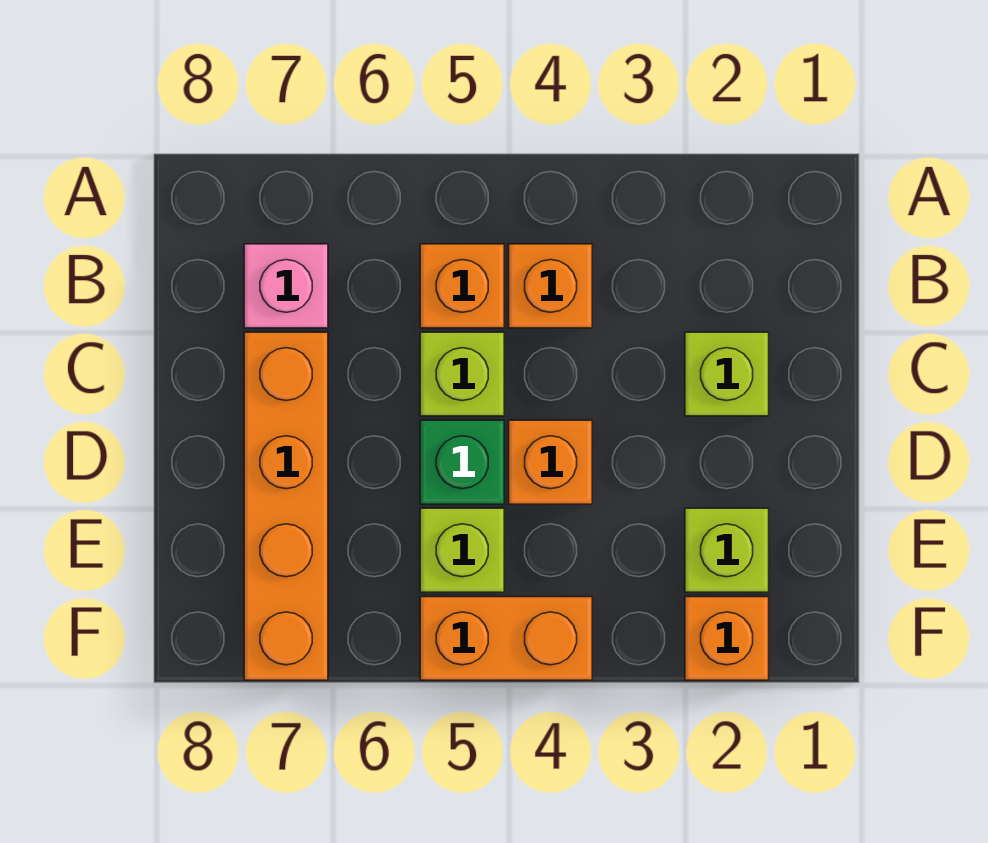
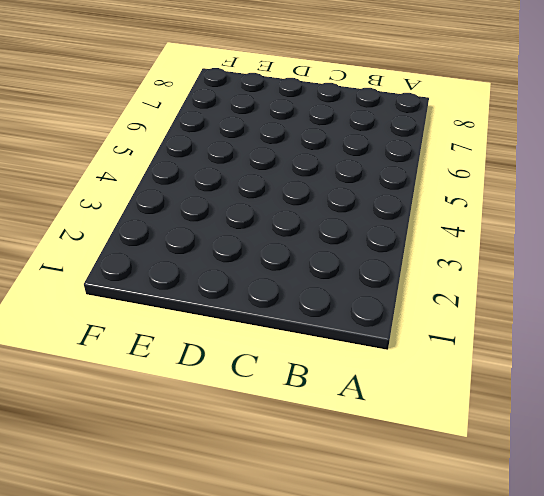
none -> orange brick B4 level 1
none -> orange brick B5 level 1
none -> pink brick B7 level 1

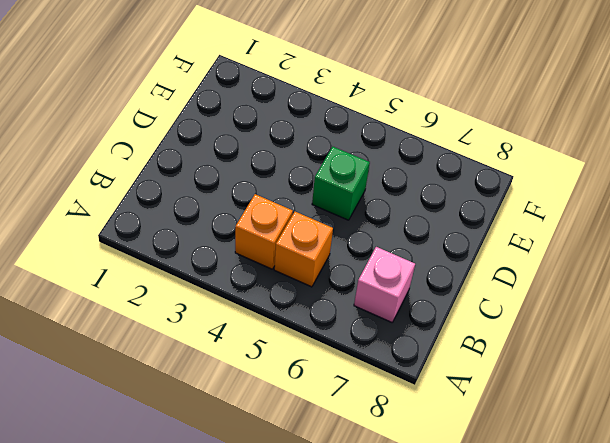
none -> lime brick C2 level 1
none -> lime brick C5 level 1
none -> orange brick C7:F7 level 1

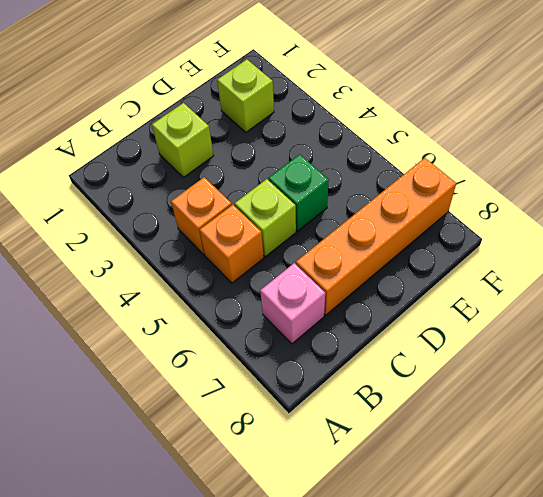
none -> orange brick D4 level 1
none -> lime brick E5 level 1
none -> orange brick F2 level 1

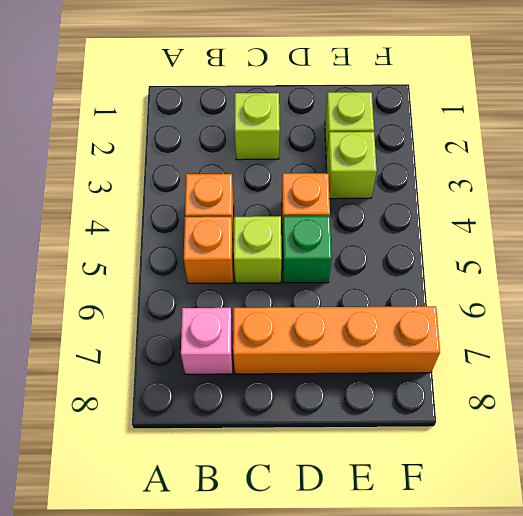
lime brick E3 level 1 -> lime brick E5 level 1
none -> orange brick F2 level 1
none -> orange brick F4:F5 level 1

